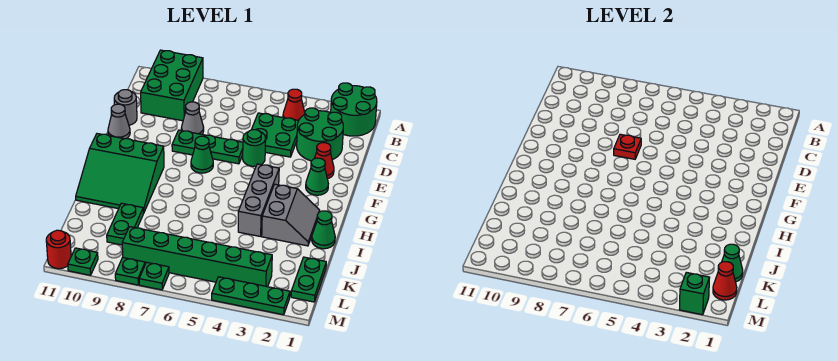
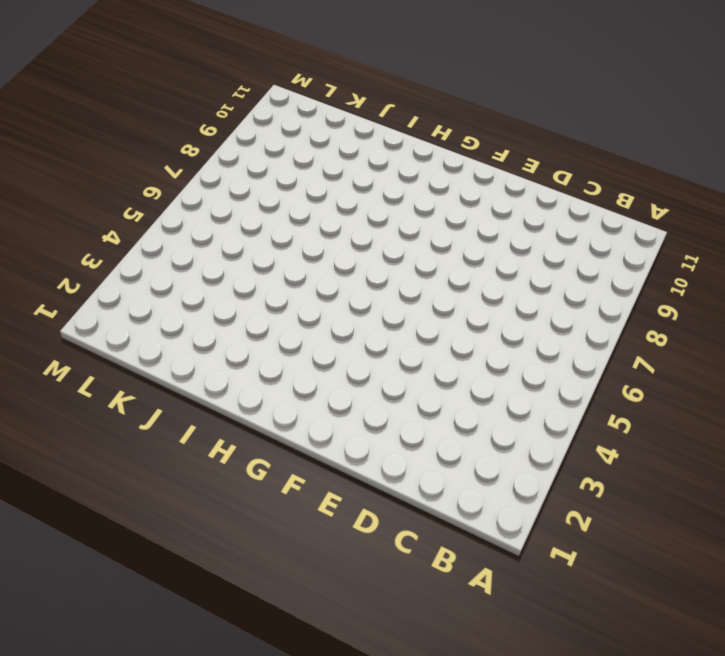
none -> green round brick A1:B2 level 1
none -> green brick A9:C10 level 1
none -> red cone B4 level 1

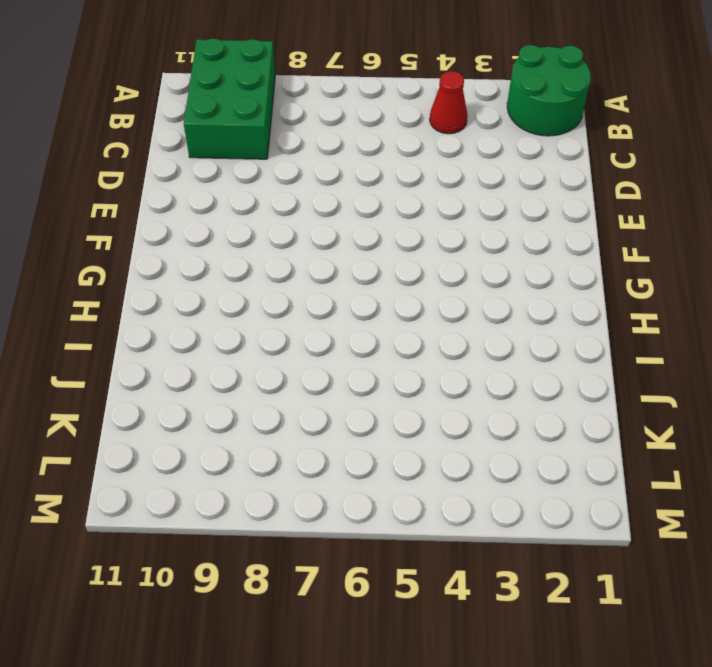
none -> green round brick C2:D3 level 1
none -> green plate C4:D5 level 1
none -> grey cone D8 level 1

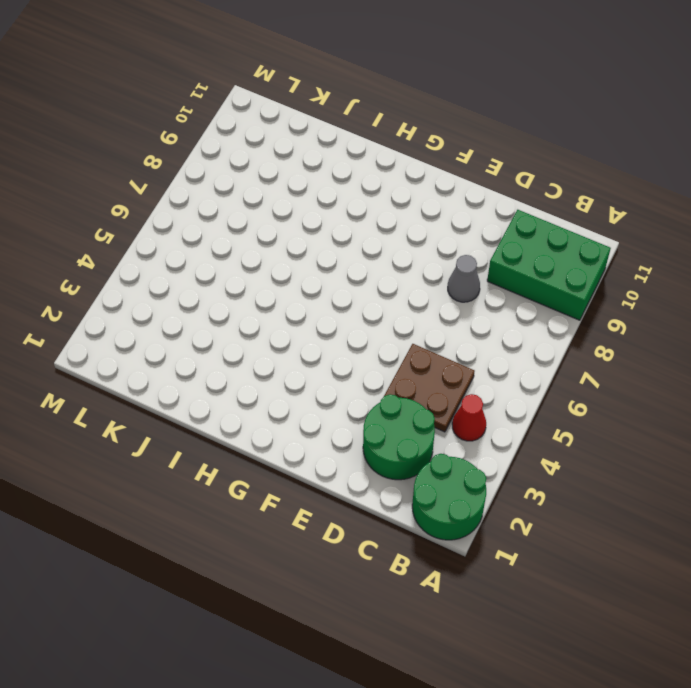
brown plate C4:D5 level 1 -> green plate C4:D5 level 1
none -> grey round brick D11 level 1
none -> red cone E2 level 1
none -> green round brick E5 level 1

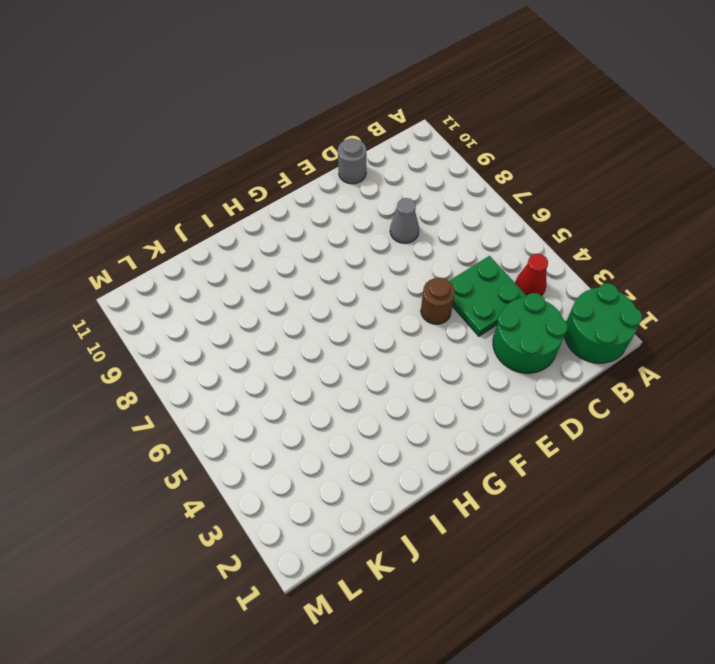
brown round brick E5 level 1 -> green round brick E5 level 1
none -> green brick A9:C10 level 1
none -> red cone E2 level 1
none -> green plate E6:E8 level 1

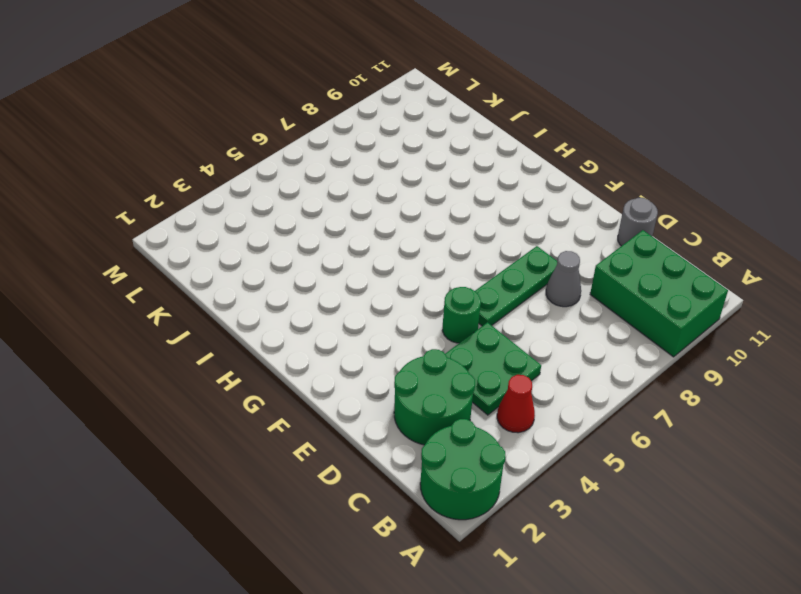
none -> red cone E2 level 1
none -> grey cone E11 level 1
none -> green cone F2 level 1

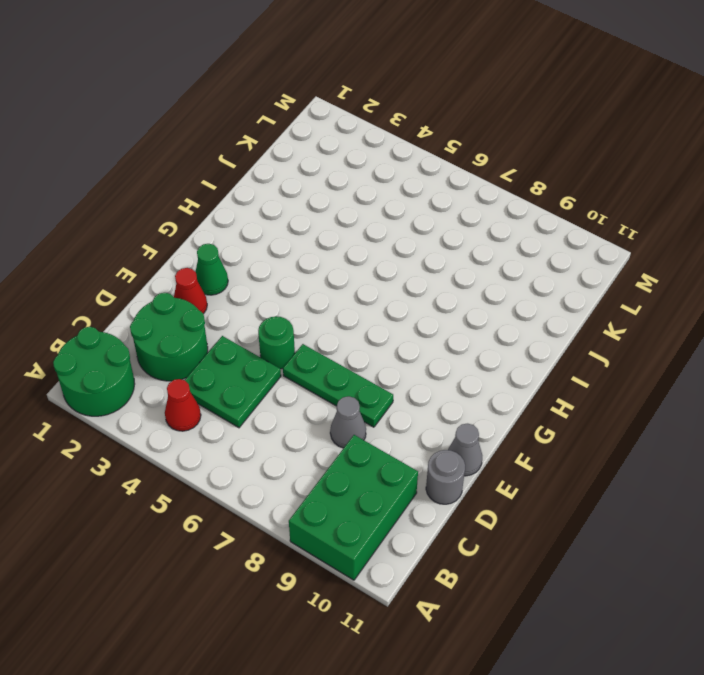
none -> green cone F7 level 1
none -> grey brick G4:I4 level 1
none -> green slope G9:I11 level 1 top G

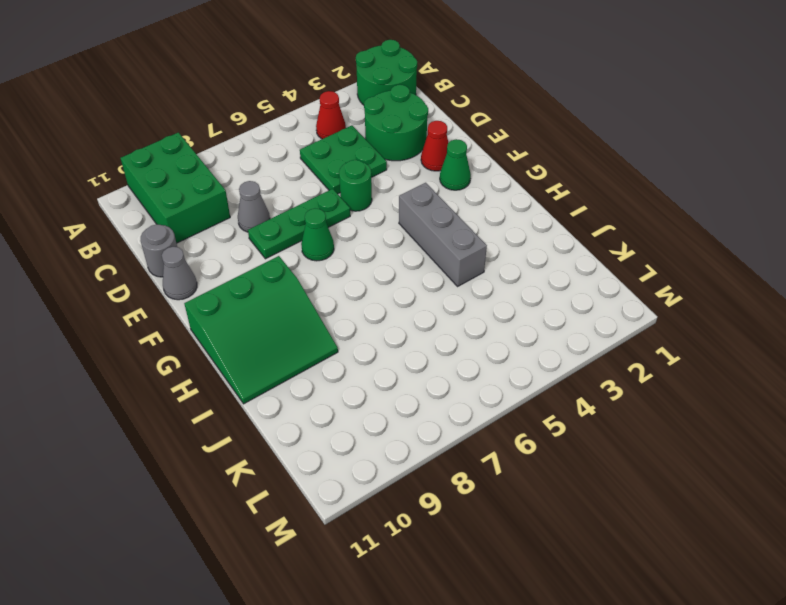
none -> grey slope H2:I3 level 1 top 3
none -> green cone I1 level 1
none -> green plate J9:K9 level 1

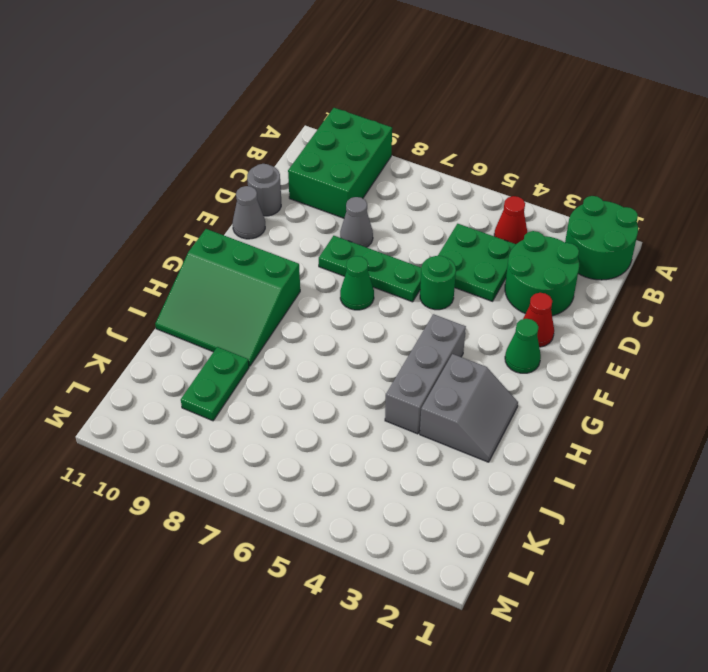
none -> green cone I1 level 1
none -> green plate K1:L1 level 1
none -> green brick L3:L8 level 1

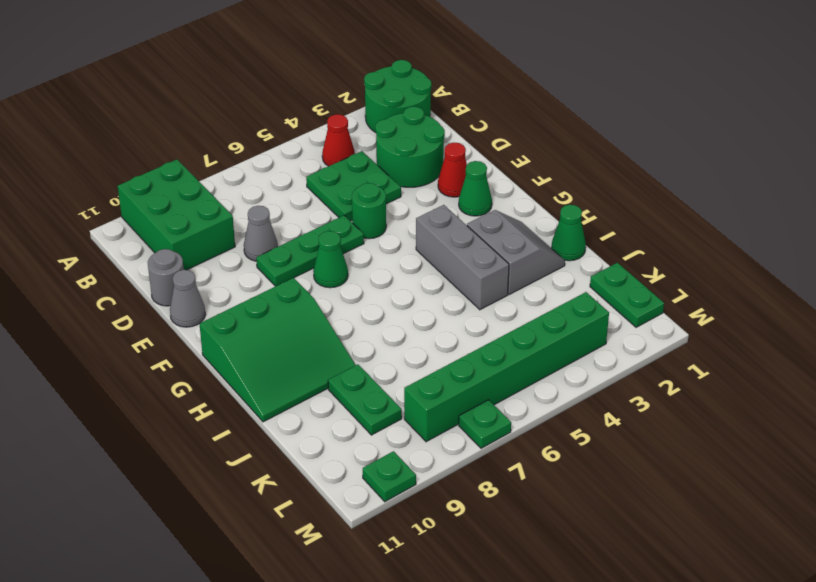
none -> green plate M2:M4 level 1
none -> green plate M8 level 1
none -> red round brick M11 level 1

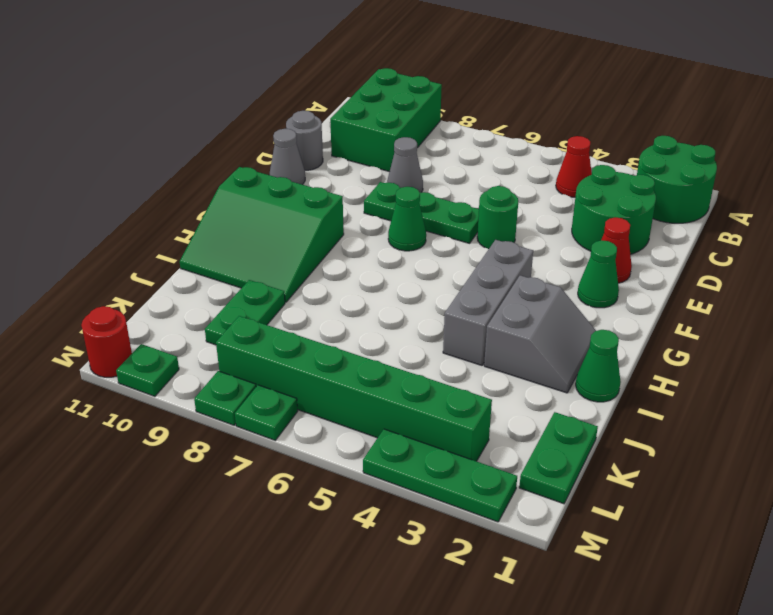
none -> green plate C4:D5 level 1
none -> red plate E7 level 2
none -> green cone K1 level 2

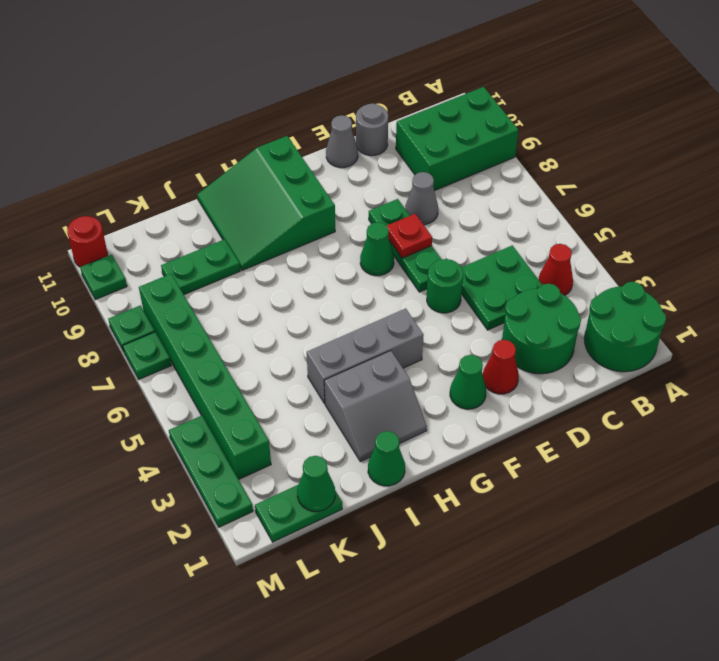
none -> red cone L1 level 2
none -> green brick M2 level 2

